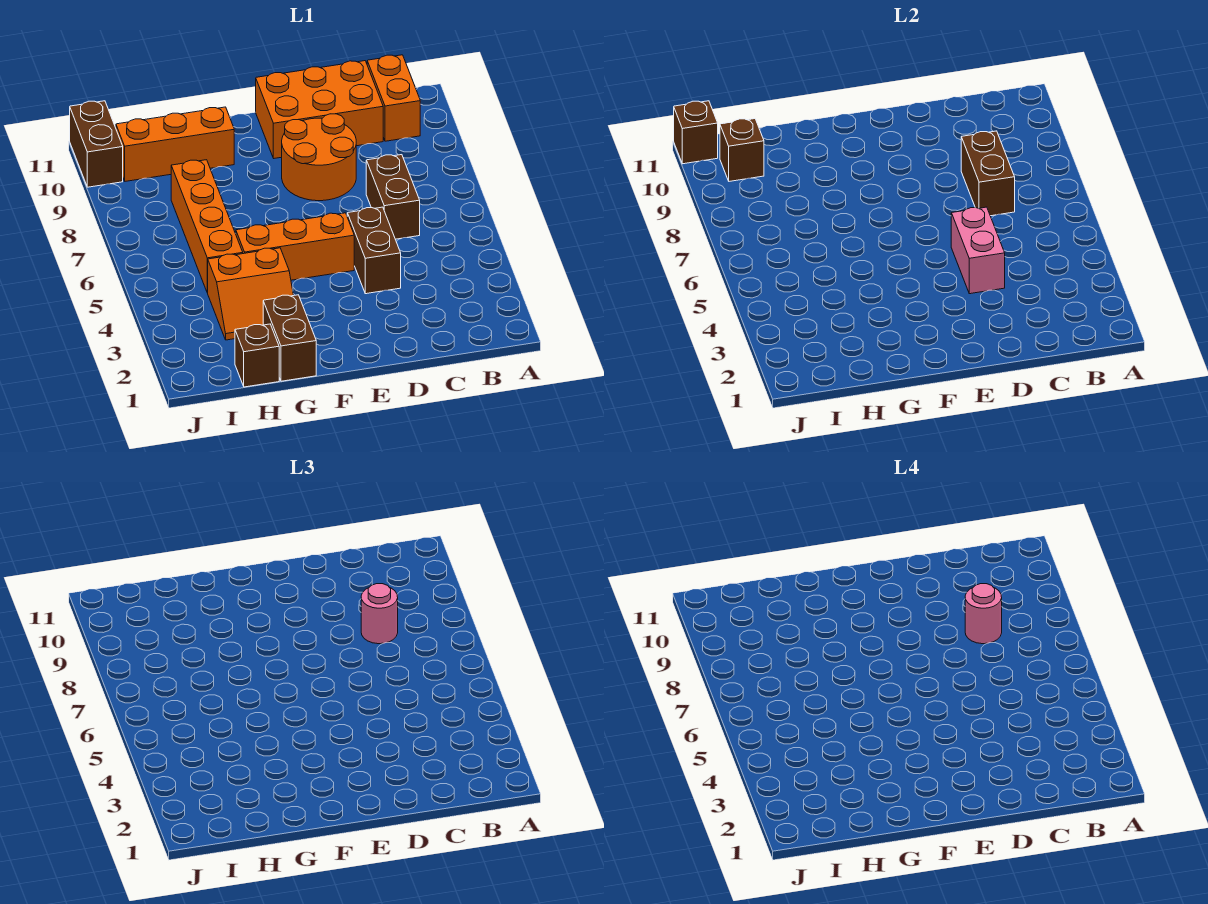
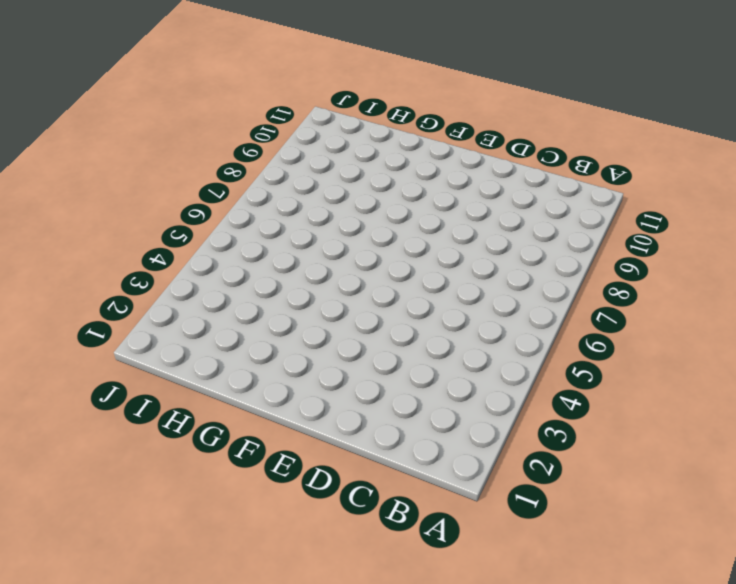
none -> orange brick B10:B11 level 1
none -> brown brick C6:C7 level 1
none -> orange brick C10:E11 level 1

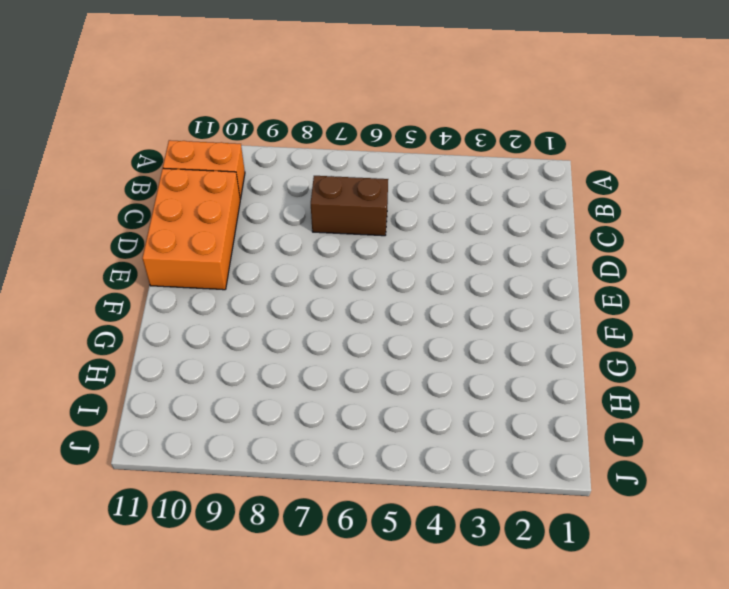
none -> brown brick D4:D5 level 1
none -> orange round brick D8:E9 level 1
none -> orange brick E5:G5 level 1

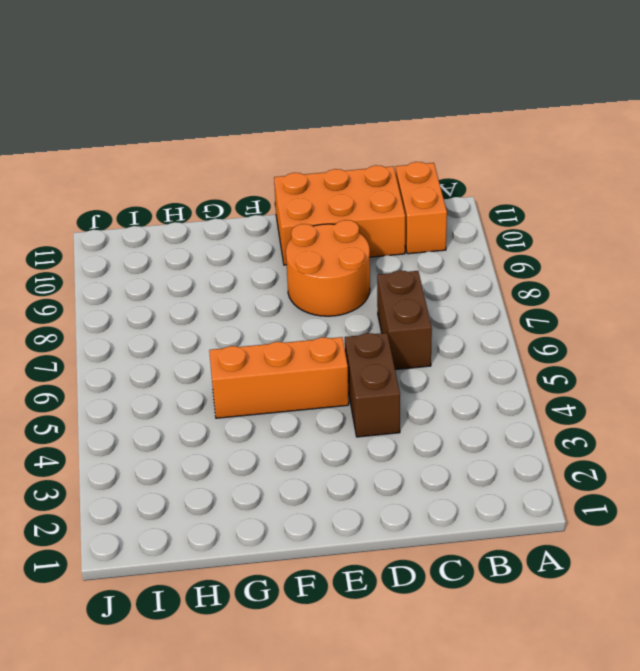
none -> brown brick G1:G2 level 1
none -> orange slope G3:H4 level 1 top 4
none -> orange brick G10:I10 level 1

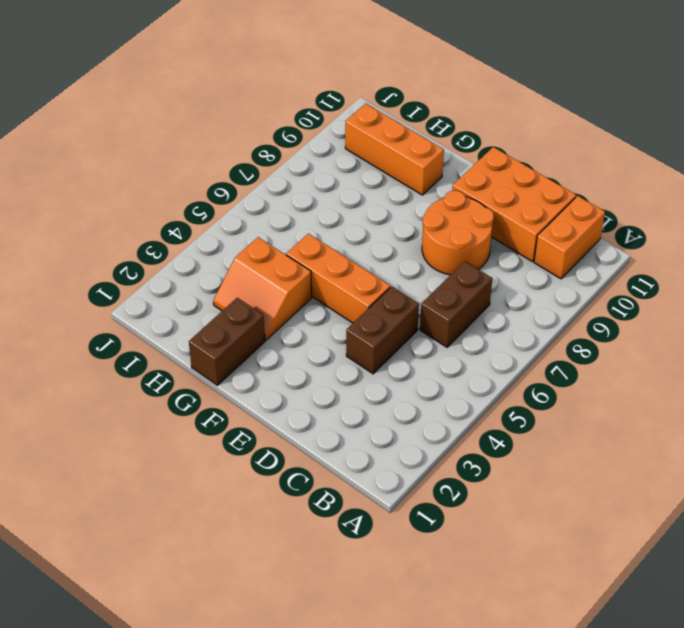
none -> brown brick H1 level 1
none -> orange brick H5:H8 level 1
none -> brown brick J10:J11 level 1

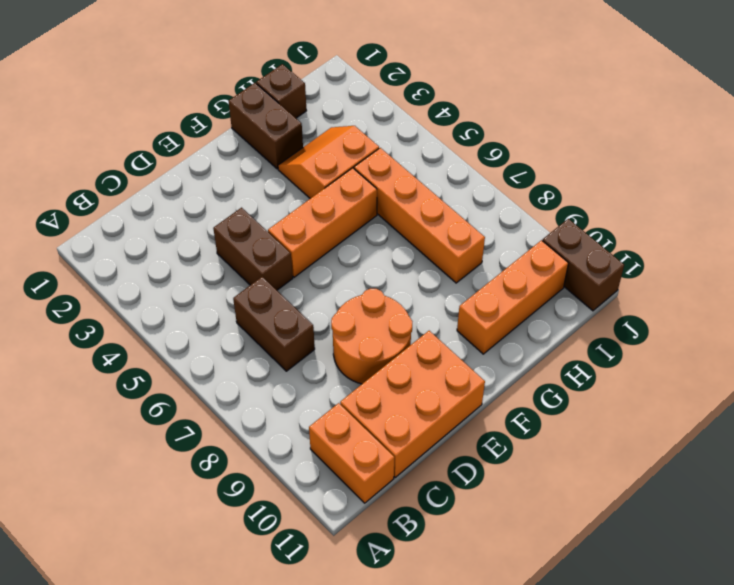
none -> brown brick C7:C8 level 2
none -> pink brick D4:D5 level 2
none -> brown brick I10 level 2

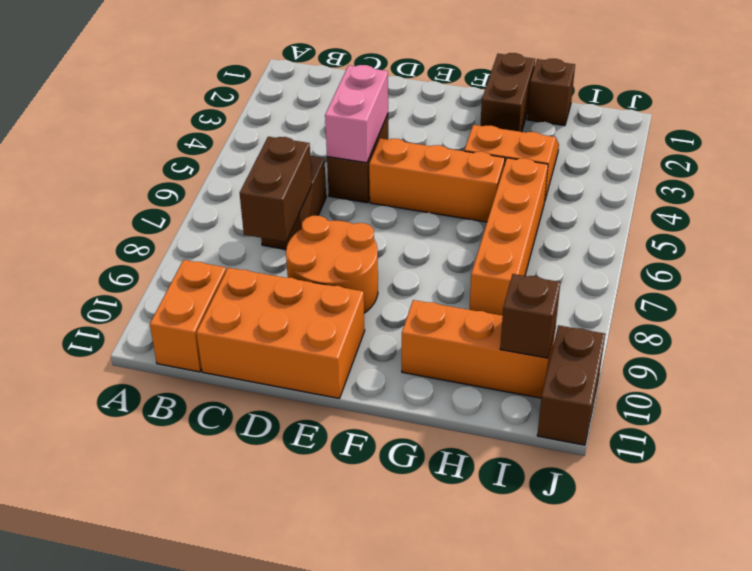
none -> brown brick J11 level 2
none -> pink round brick C8 level 3
none -> pink round brick C8 level 4

